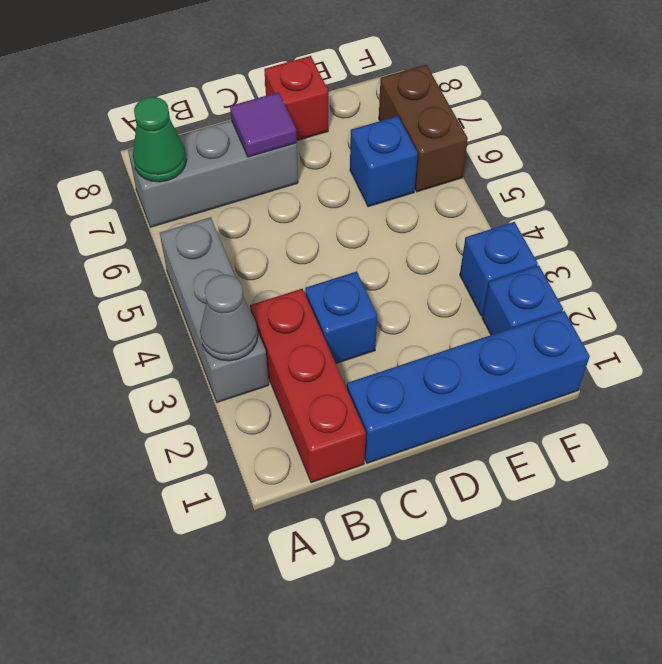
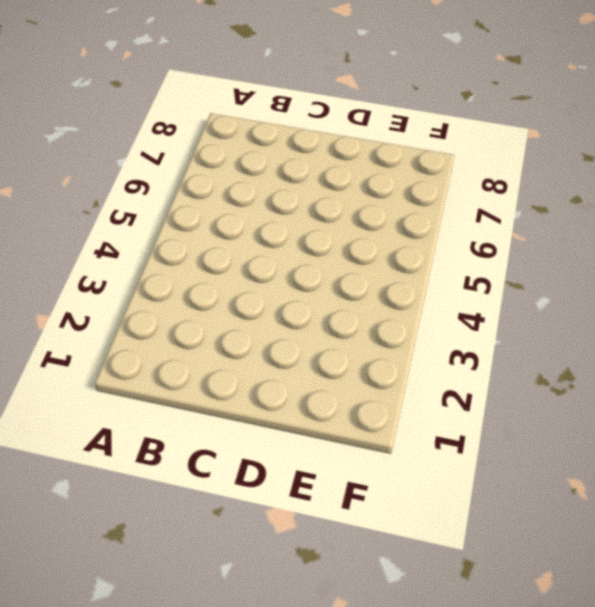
none -> grey brick A3:A5 level 1
none -> grey brick A7:C7 level 1
none -> red brick B1:B3 level 1

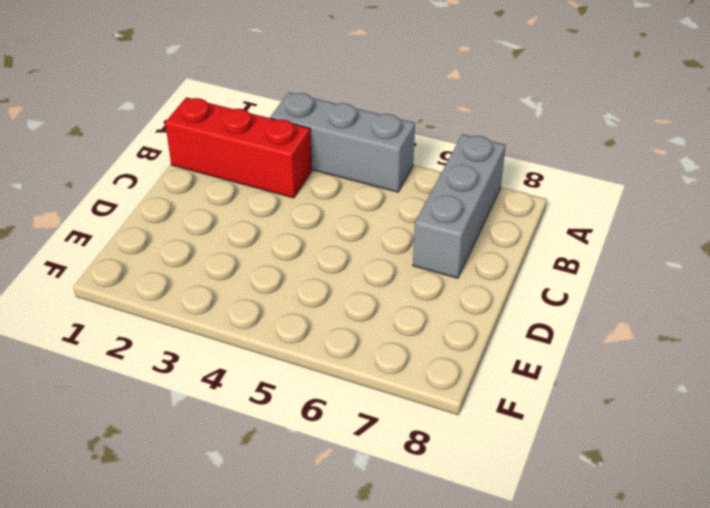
none -> blue brick C1:F1 level 1
none -> blue brick C3 level 1
none -> red brick D8 level 1

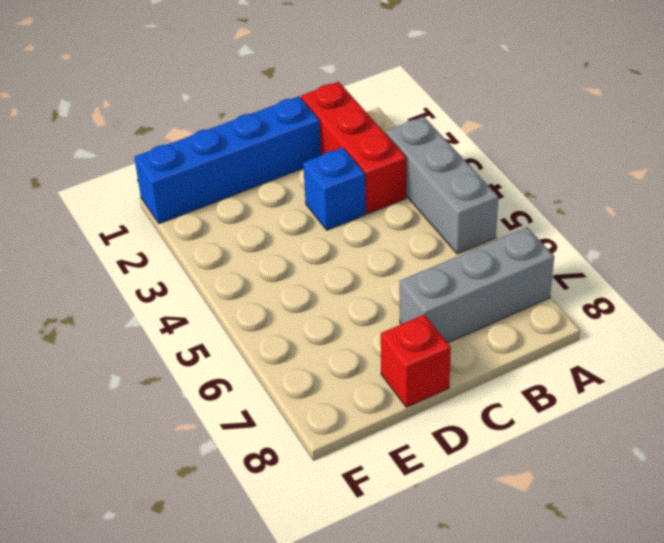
none -> blue brick E6 level 1
none -> blue brick F2 level 1
none -> blue brick F3 level 1

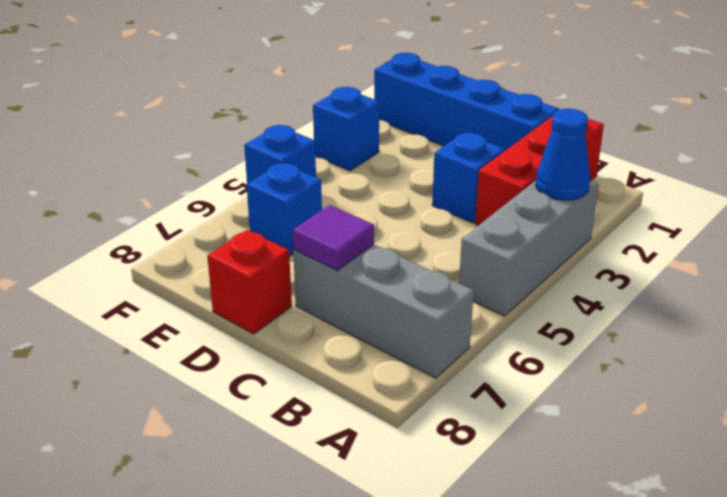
blue cone A3 level 2 -> grey cone A3 level 2
blue brick F5 level 1 -> blue brick F2 level 1
none -> brown brick F6:F7 level 1
none -> green cone A7 level 2

